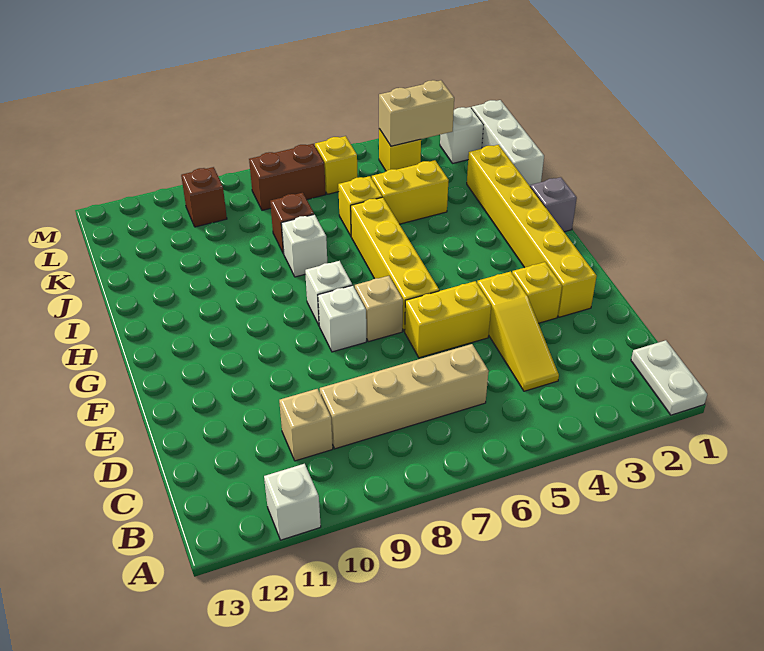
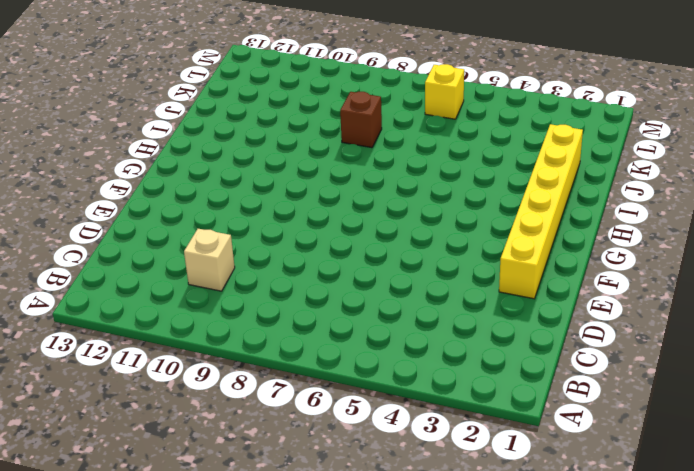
none -> white plate A1:B1 level 1
none -> white brick A11 level 1
none -> yellow slope C4:E4 level 1 top E

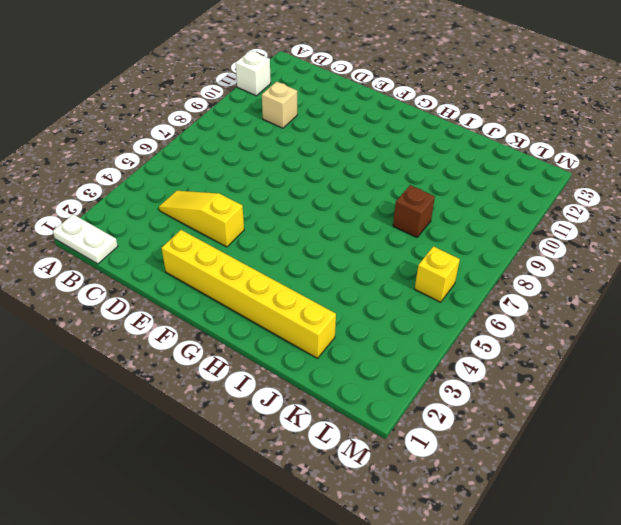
none -> tan brick C6:C9 level 1
none -> yellow brick E3 level 1
none -> yellow brick E5:E6 level 1

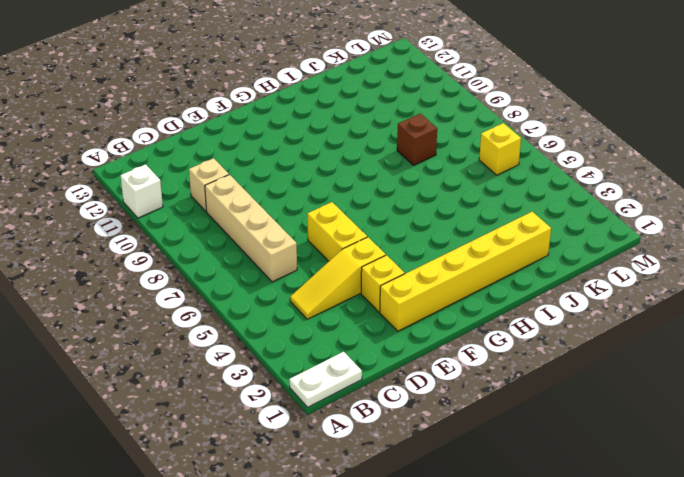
none -> yellow brick F6:I6 level 1
none -> tan brick F7 level 1
none -> white brick F8 level 1

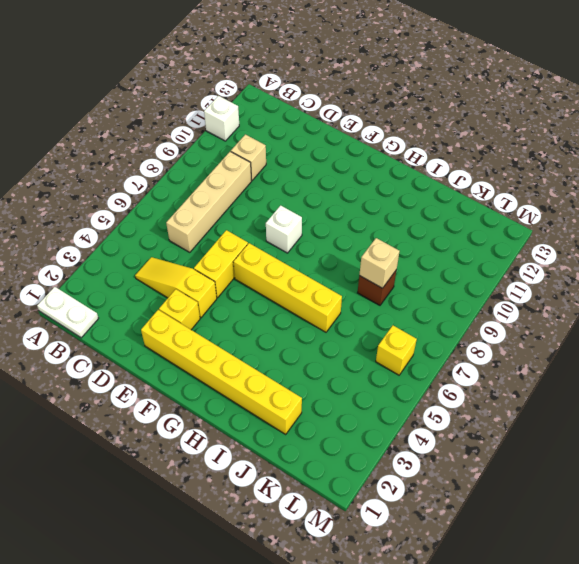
tan brick J8 level 2 -> tan brick F7 level 1
none -> white brick G8 level 1
none -> grey brick H1 level 1
none -> white brick I8 level 1

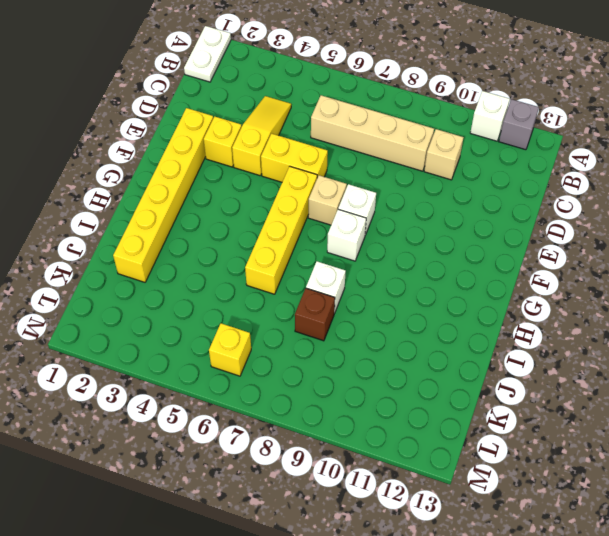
grey brick A12 level 1 -> grey brick H1 level 1
none -> white brick J1:L1 level 1
none -> yellow brick J4:J5 level 1
none -> yellow brick J6 level 1

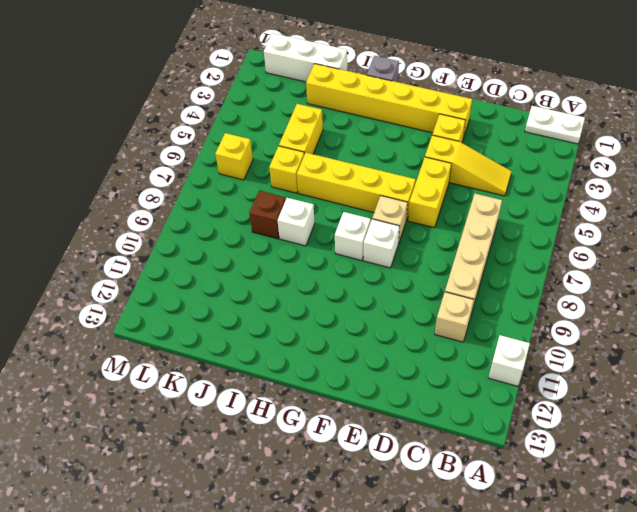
none -> white brick L2 level 1
none -> yellow brick L4 level 1
none -> brown brick L7:L8 level 1

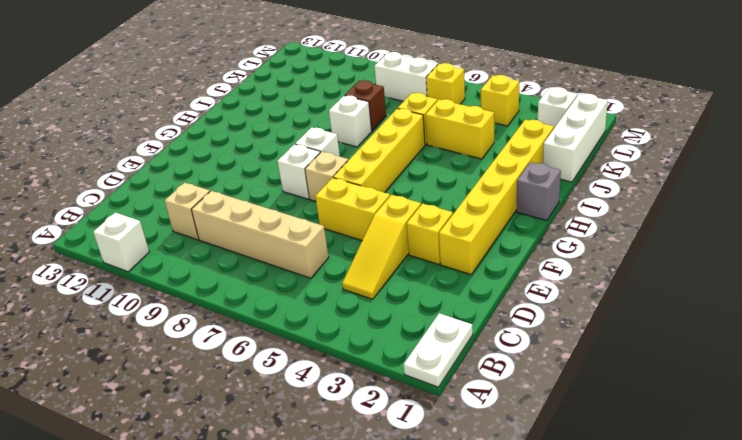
white brick L7:L8 level 1 -> brown brick L7:L8 level 1
none -> brown brick L10 level 1
none -> tan brick L3:L4 level 2

